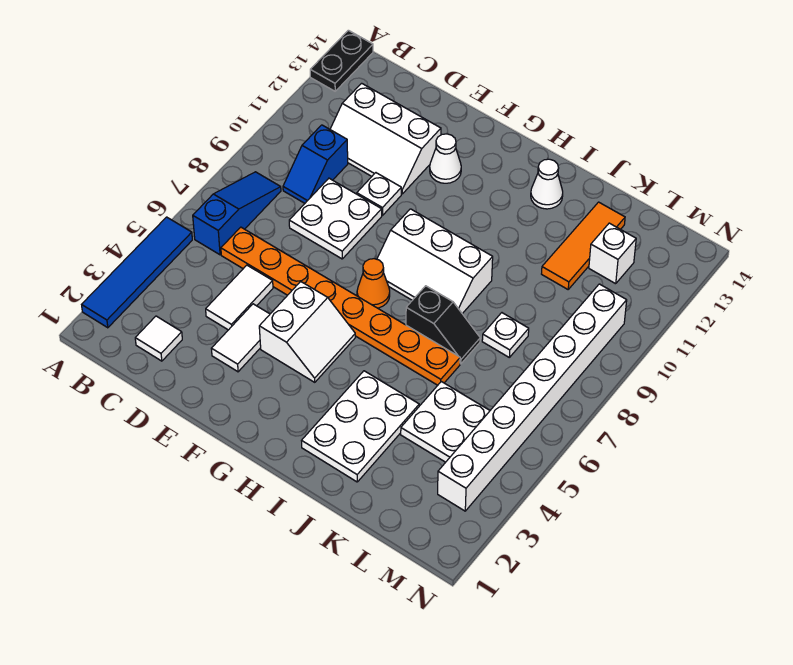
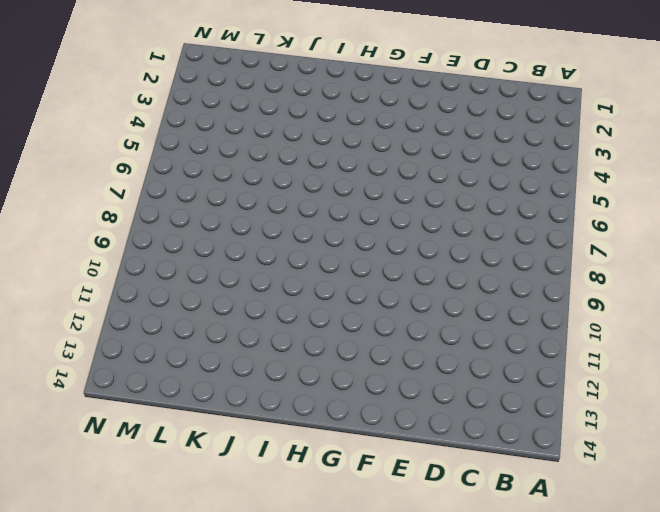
none -> blue tile A2:A5 level 1
none -> black plate A13:A14 level 1
none -> blue slope B6:B8 level 1 top 6

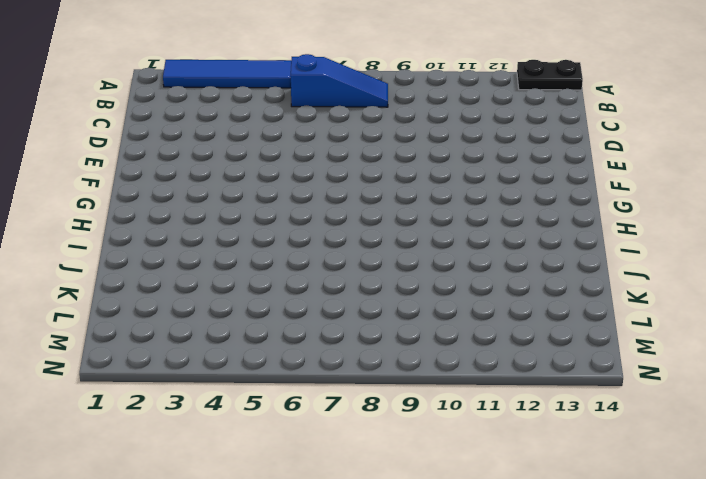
none -> white tile C2 level 1
none -> orange plate C6:J6 level 1
none -> blue slope C9:C10 level 1 top 10

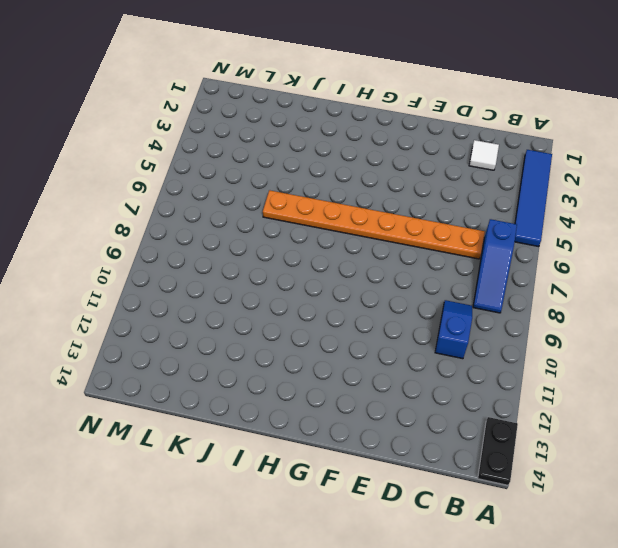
none -> white slope C11:E12 level 1 top 12
none -> white tile D4:D5 level 1
none -> white plate D8:E9 level 1

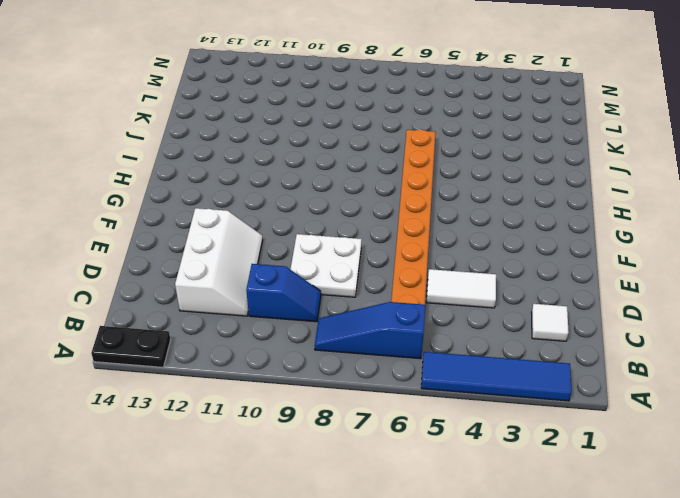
none -> white tile E3:E4 level 1
none -> white plate E10 level 1
none -> white slope F4:G5 level 1 top F

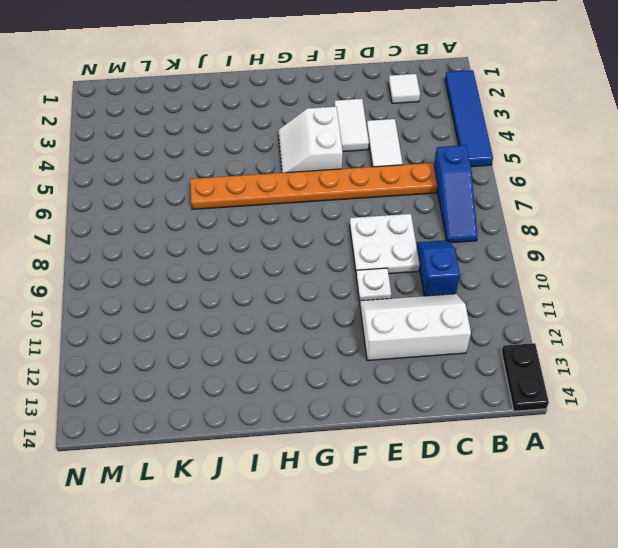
none -> white cone F12 level 1
none -> orange cone G7 level 1
none -> white slope G8:I9 level 1 top 9

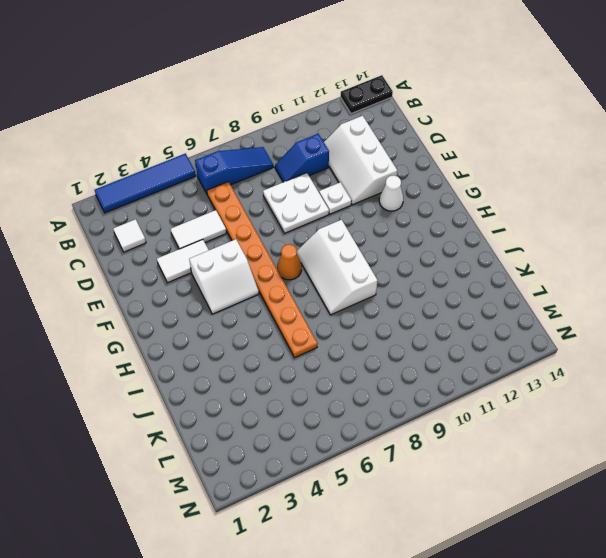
none -> white plate I2:J4 level 1
none -> black slope I7:J7 level 1 top I
none -> white cone I13 level 1

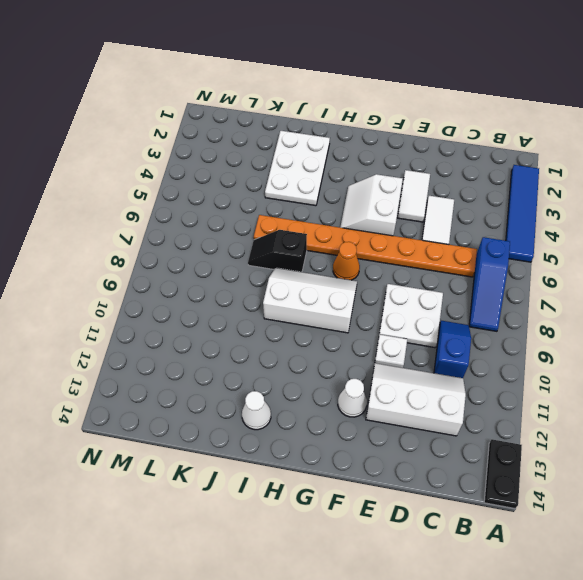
none -> white tile C2 level 1
none -> white plate K4:L5 level 1
none -> white plate K8 level 1

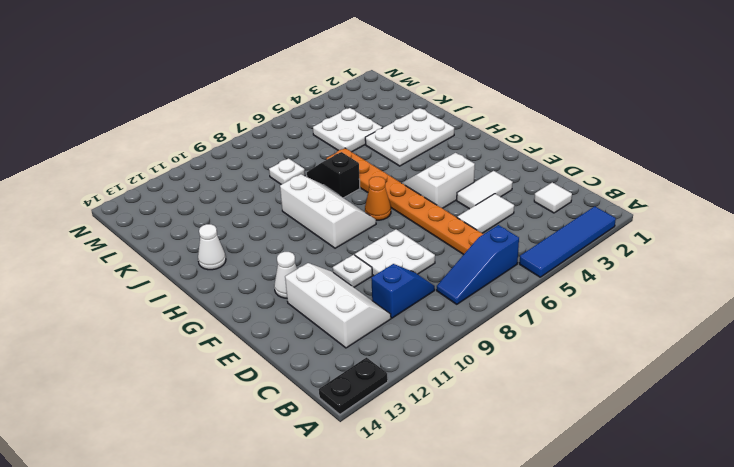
none -> orange tile K11:K13 level 1
none -> white brick L12 level 1
none -> white brick M3:M10 level 1

